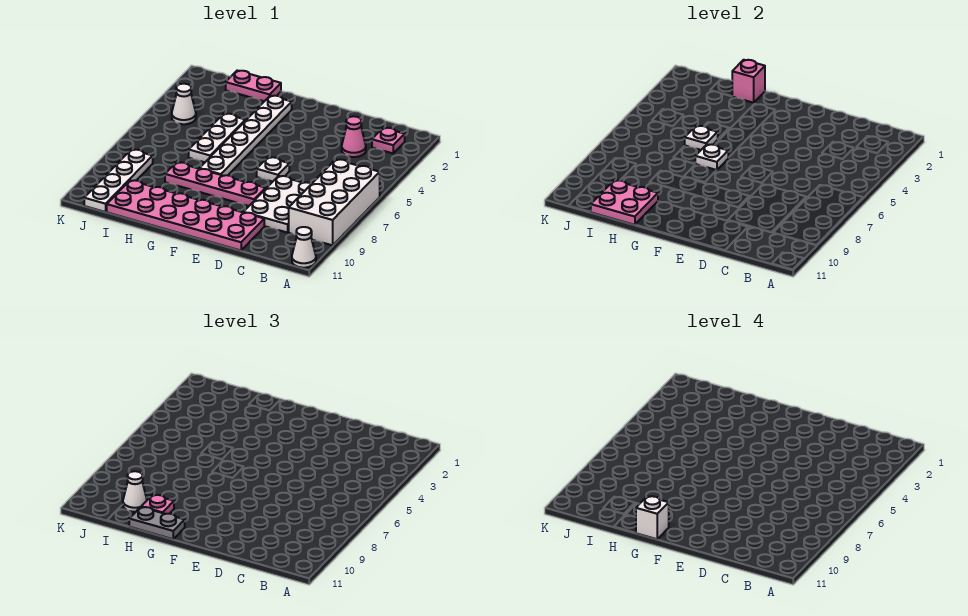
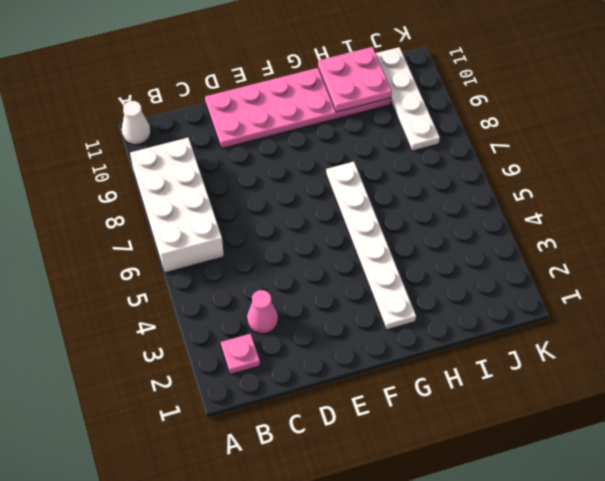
none -> white plate C7:D9 level 1
none -> white plate E6 level 1
none -> pink plate E8:H8 level 1

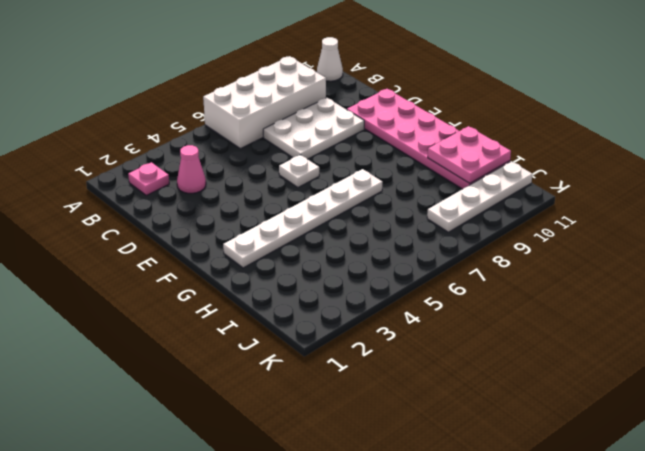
none -> pink plate E8:H8 level 1
none -> pink plate H1:I1 level 1
none -> white plate H4:H6 level 1

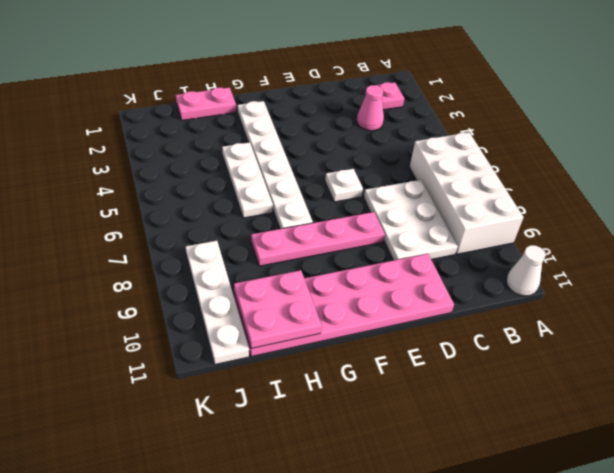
none -> white cone J4 level 1
none -> white plate G6 level 2
none -> pink brick H1 level 2

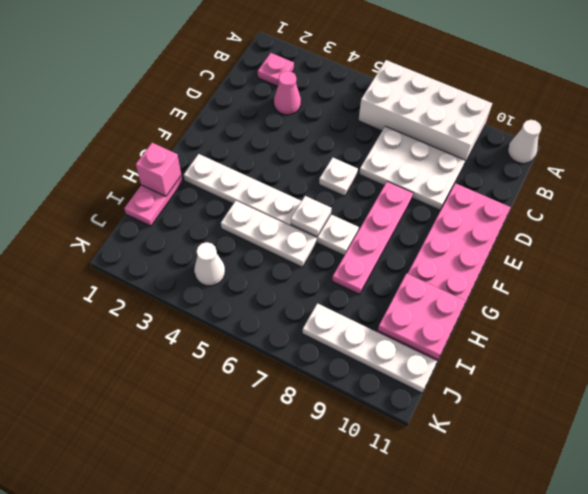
none -> white plate H5 level 2
none -> grey plate G11:H11 level 3
none -> pink plate H10 level 3

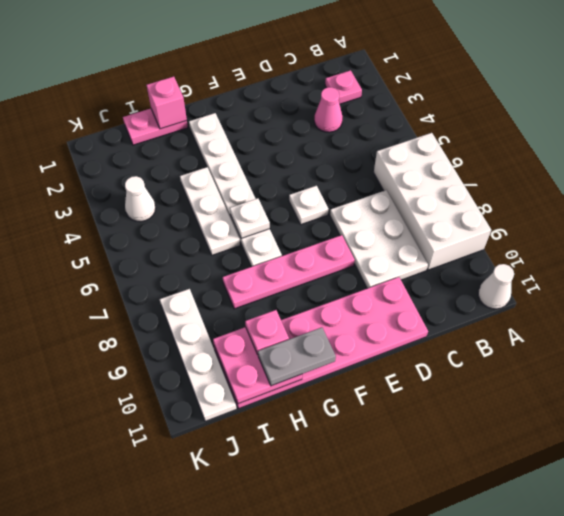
none -> white plate H5 level 2
none -> white cone I10 level 3
none -> white brick G11 level 4

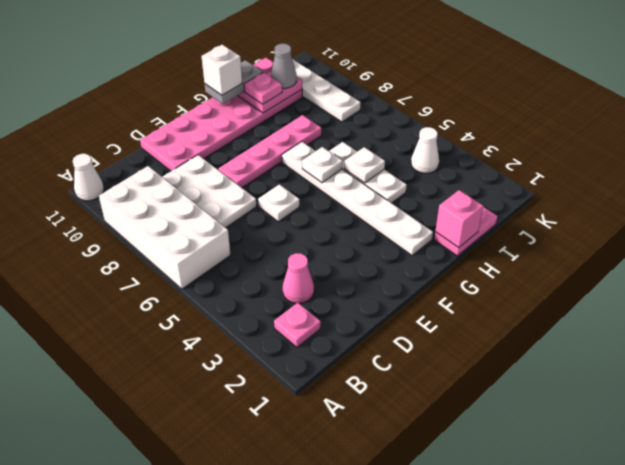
grey cone I10 level 3 -> white cone I10 level 3

